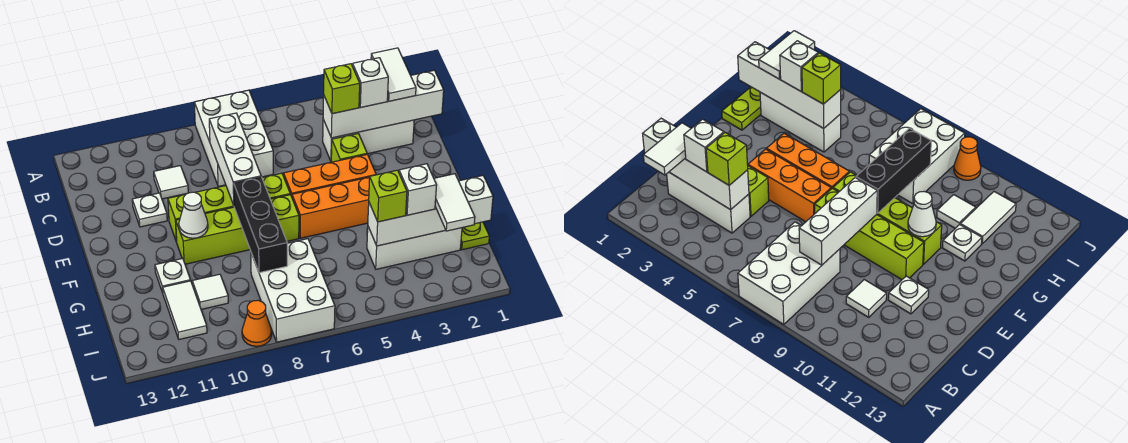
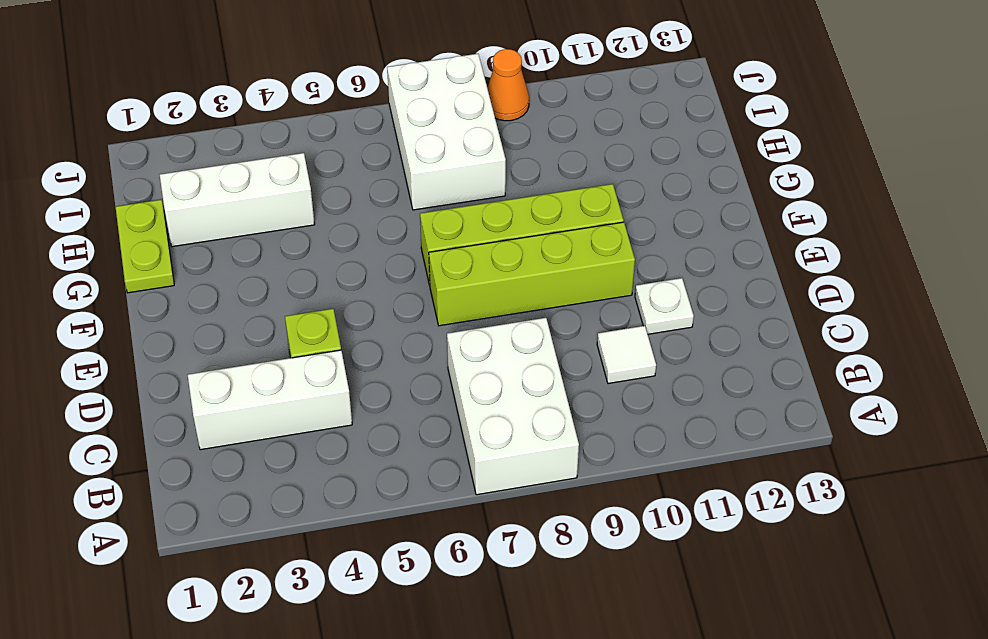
none -> orange brick E4:E6 level 1
none -> orange brick F4:F6 level 1
none -> white plate G11 level 1

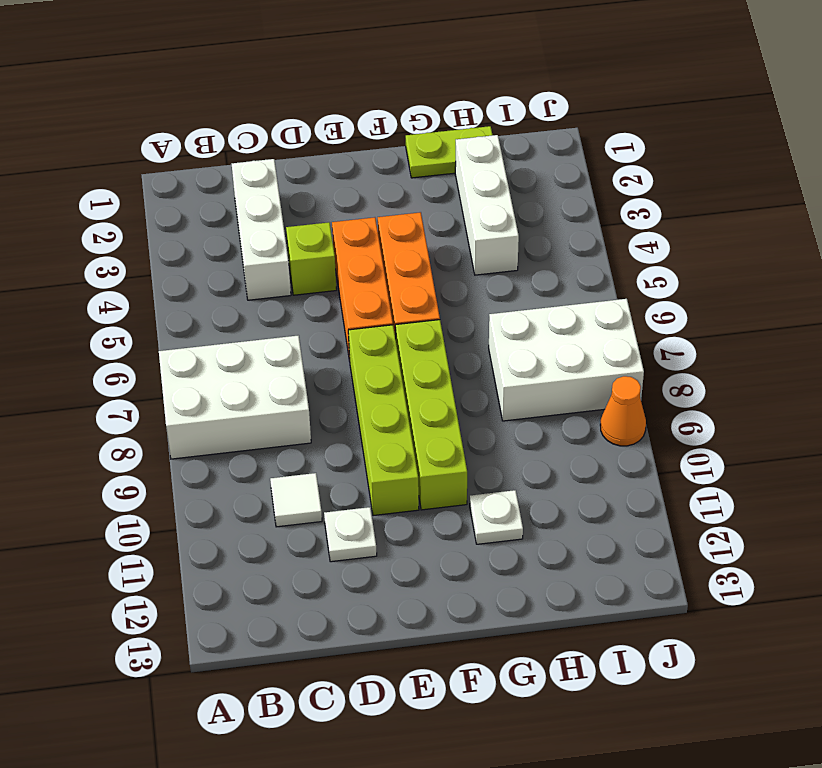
none -> white tile H10 level 1
none -> white tile H11:I11 level 1
none -> white brick C1:C4 level 2

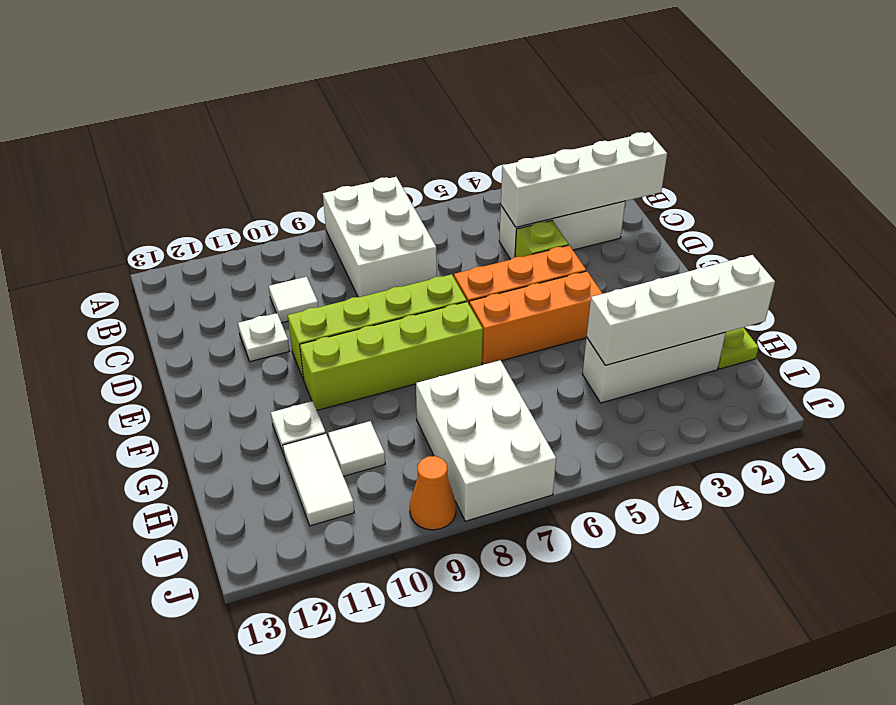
none -> white brick C8:E8 level 2
none -> black brick F8:H8 level 2
none -> white cone F10 level 2

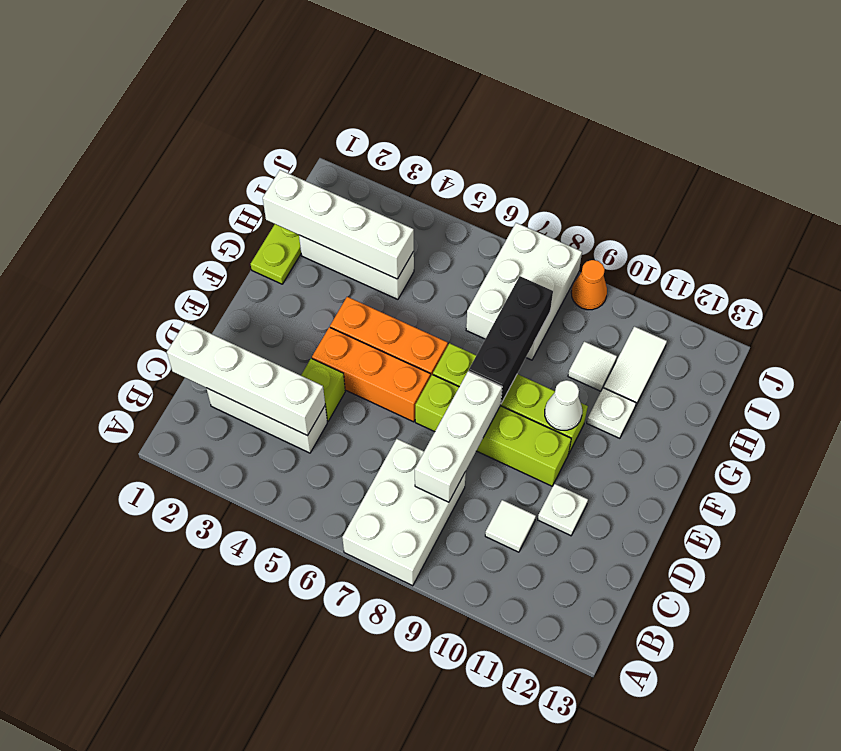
none -> white tile B2:C2 level 3
none -> white brick C3 level 3
none -> lime brick C4 level 3

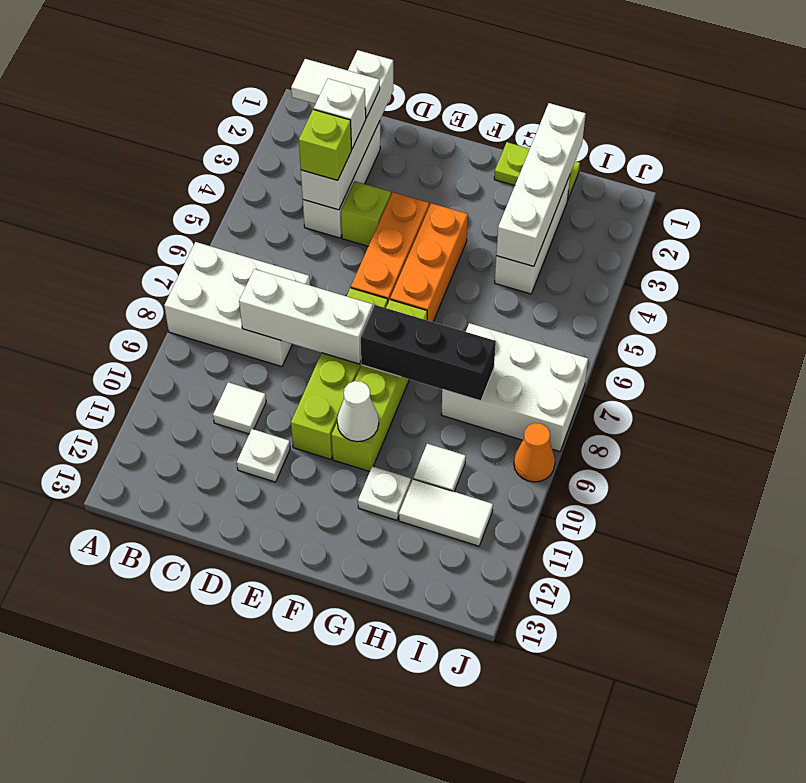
none -> white tile H2:I2 level 3
none -> white brick H3 level 3
none -> lime brick H4 level 3

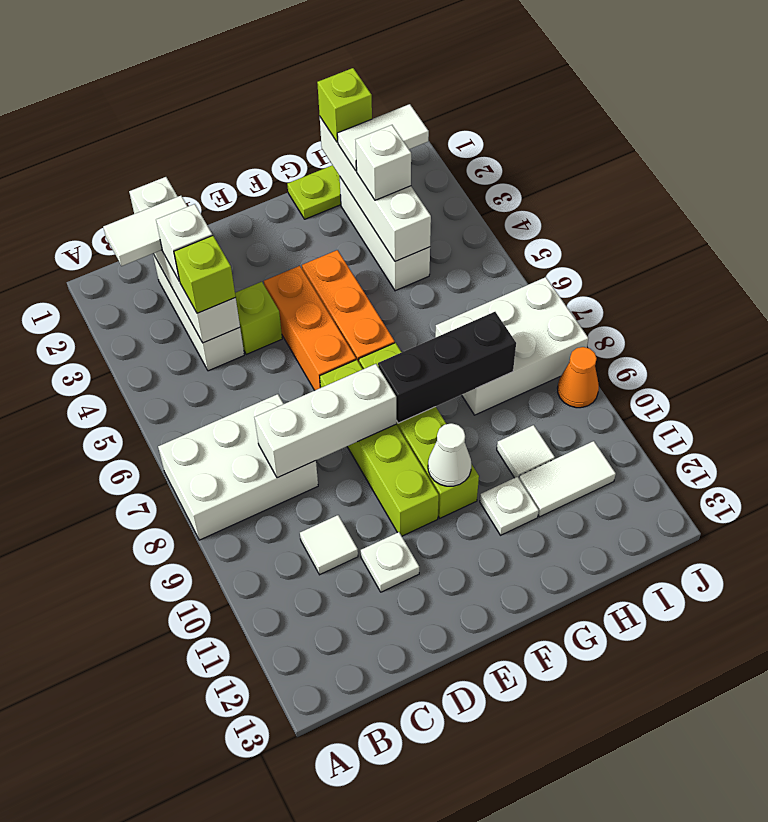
lime brick H1 level 3 -> lime brick H4 level 3

